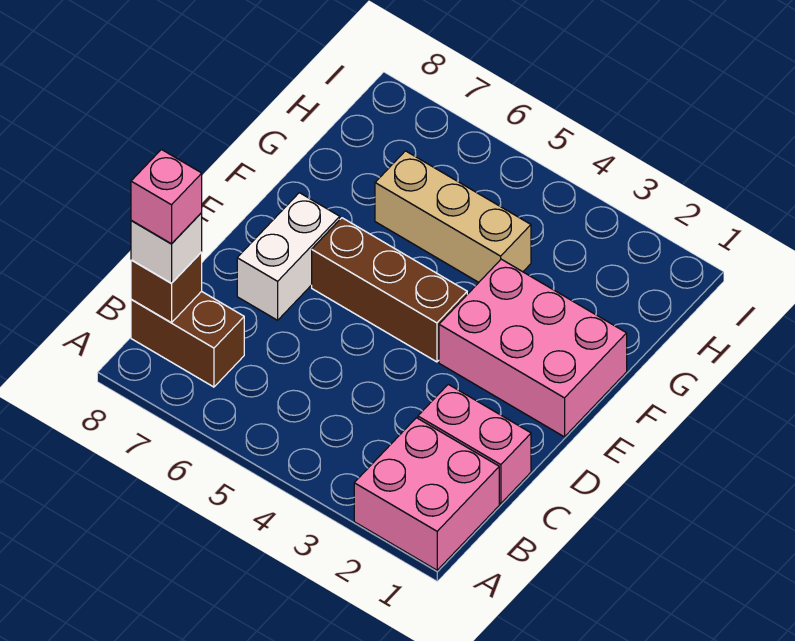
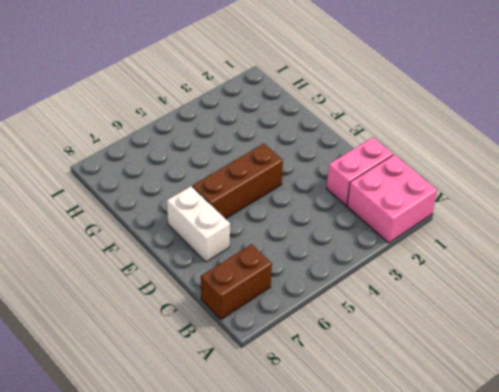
none -> pink brick E1:F3 level 1
none -> tan brick G4:G6 level 1

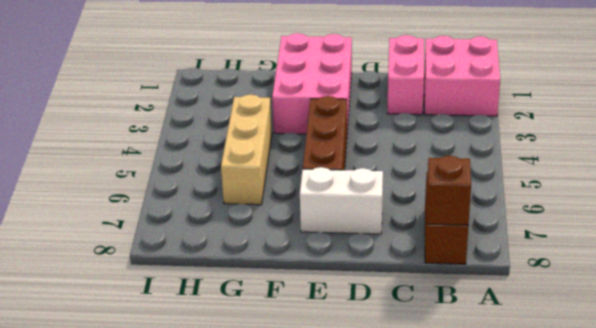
none -> white brick B8 level 3
none -> pink brick B8 level 4

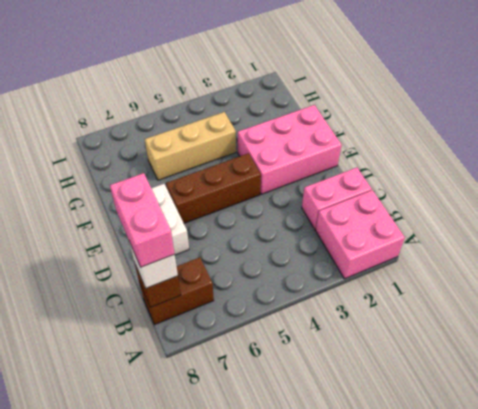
pink brick B8:C8 level 4 -> pink brick B8 level 4

